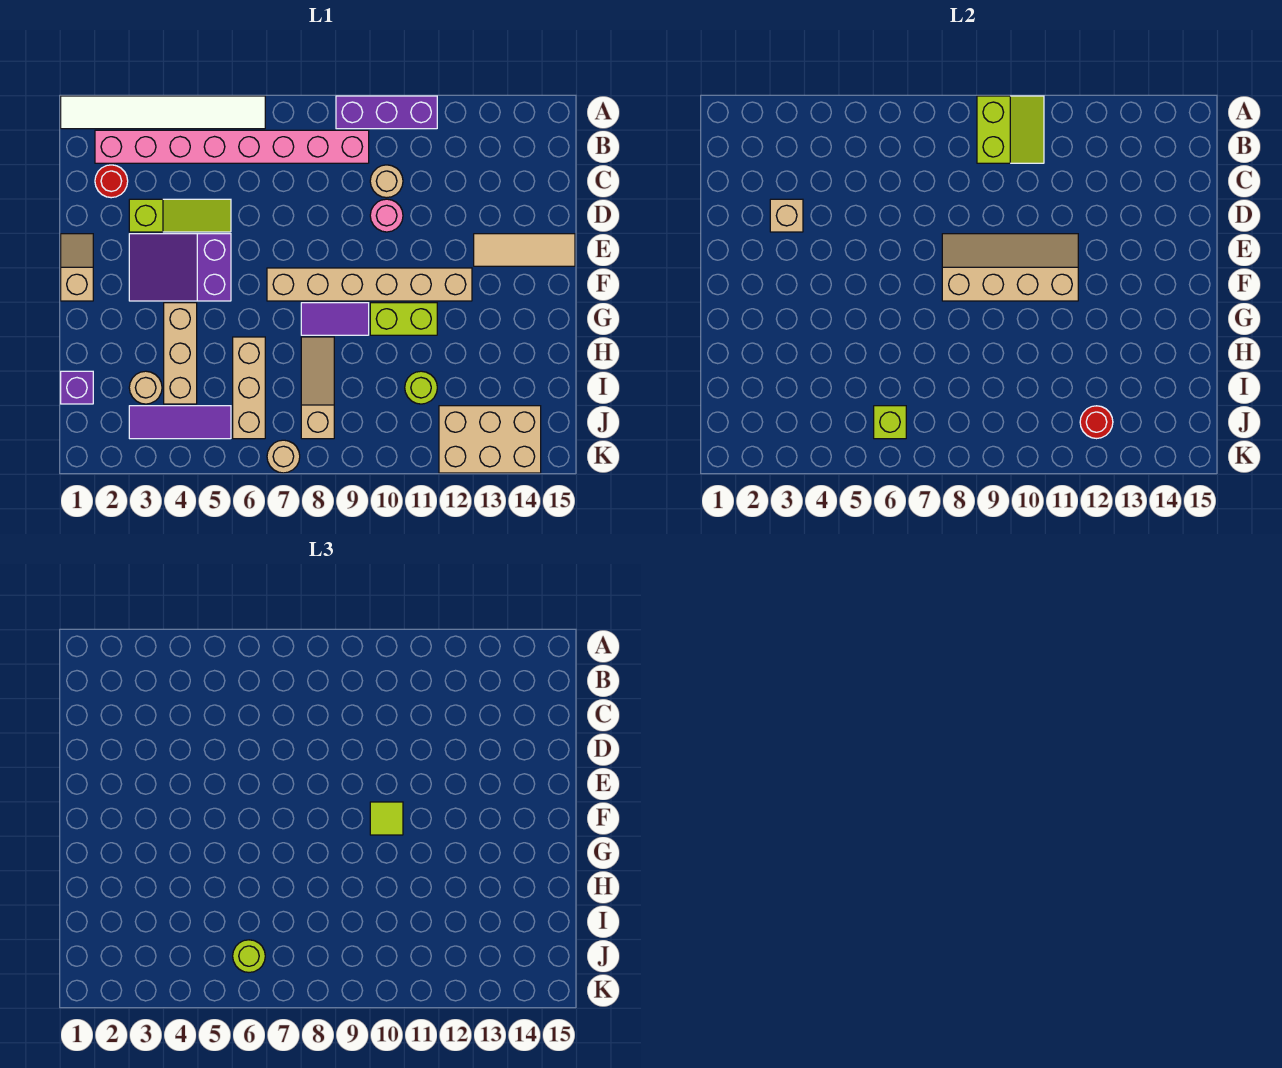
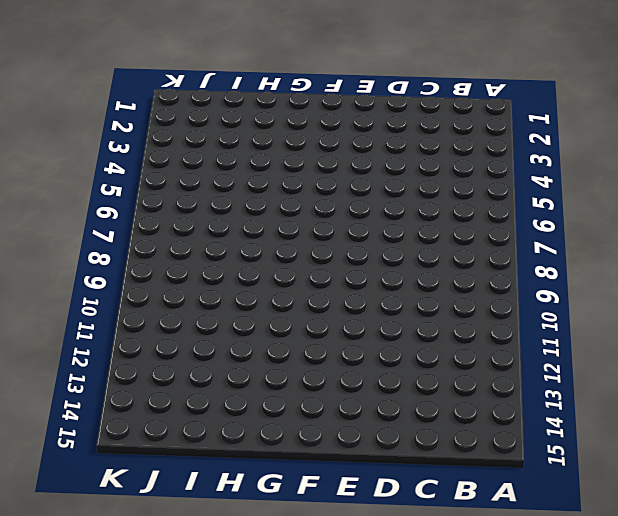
none -> white tile A1:A6 level 1
none -> purple brick A9:A11 level 1
none -> pink brick B2:B9 level 1

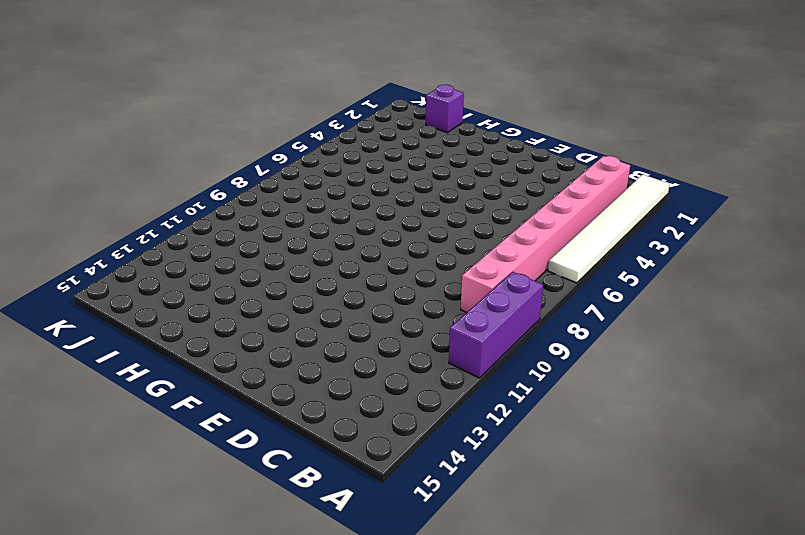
none -> red round brick C2 level 1
none -> tan round brick C10 level 1
none -> lime slope D3:D5 level 1 top 3

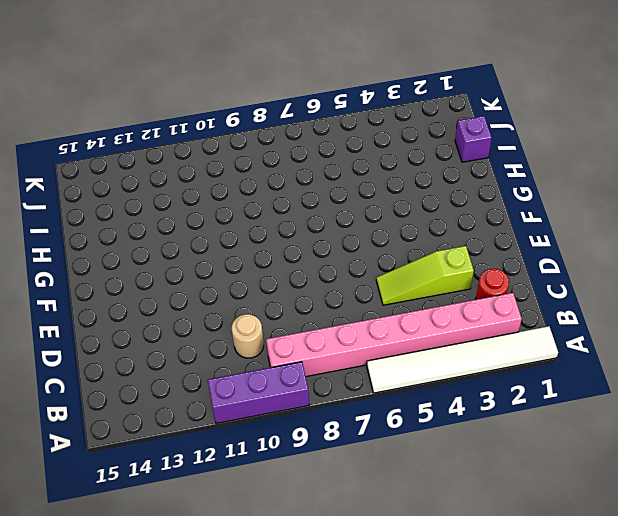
none -> pink round brick D10 level 1
none -> tan slope E1:F1 level 1 top F
none -> purple slope E3:F5 level 1 top 5

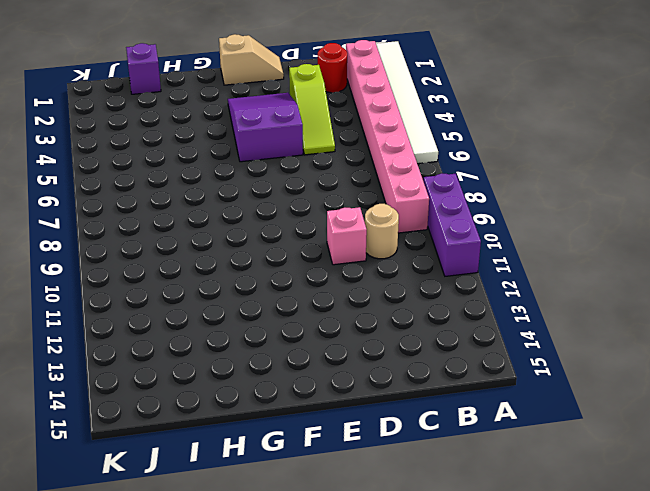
pink brick D10 level 1 -> pink round brick D10 level 1
none -> tan tile E13:E15 level 1
none -> tan brick F7:F12 level 1
none -> tan brick G4:I4 level 1

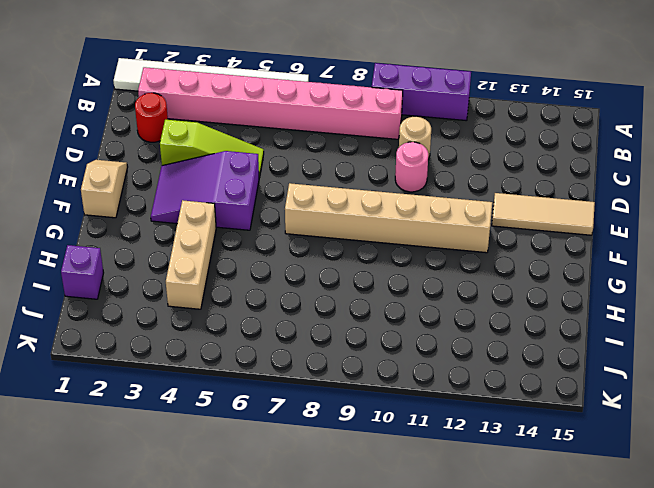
none -> purple tile G8:G9 level 1
none -> lime brick G10:G11 level 1
none -> tan brick H6:J6 level 1

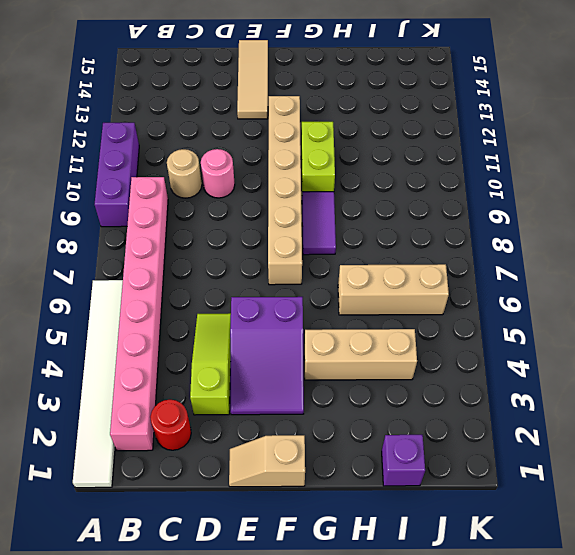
none -> tan slope H8:J8 level 1 top J
none -> tan round brick I3 level 1
none -> lime round brick I11 level 1

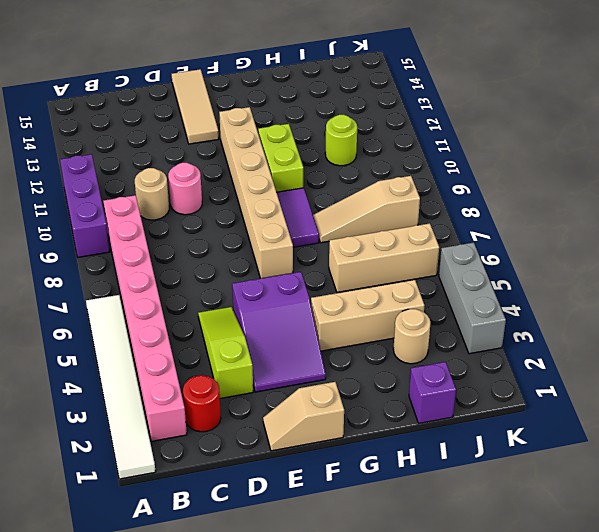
grey brick K3:K5 level 1 -> none
none -> purple tile J3:J5 level 1
none -> tan brick J12:K14 level 1
none -> tan round brick K7 level 1

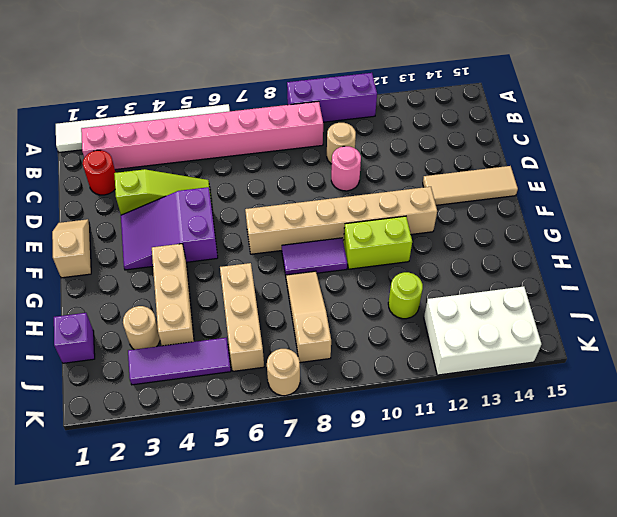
white brick J12:K14 level 1 -> tan brick J12:K14 level 1
none -> lime slope A9:B10 level 2 top 9
none -> tan brick D3 level 2
none -> tan slope E8:F11 level 2 top F

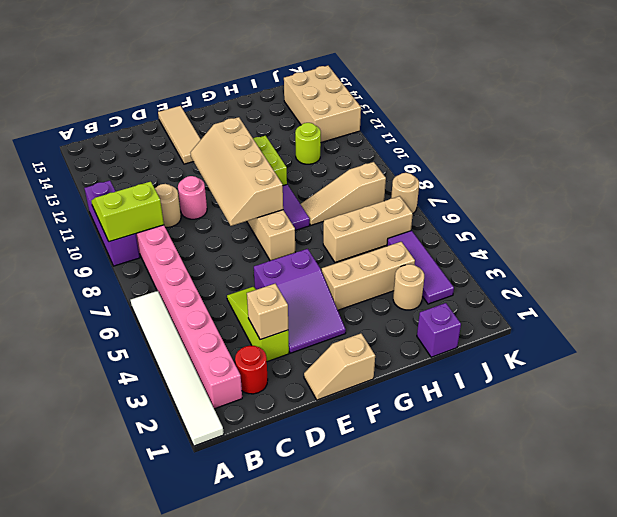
none -> lime brick J6 level 2
none -> red round brick J12 level 2
none -> lime tile F10 level 3

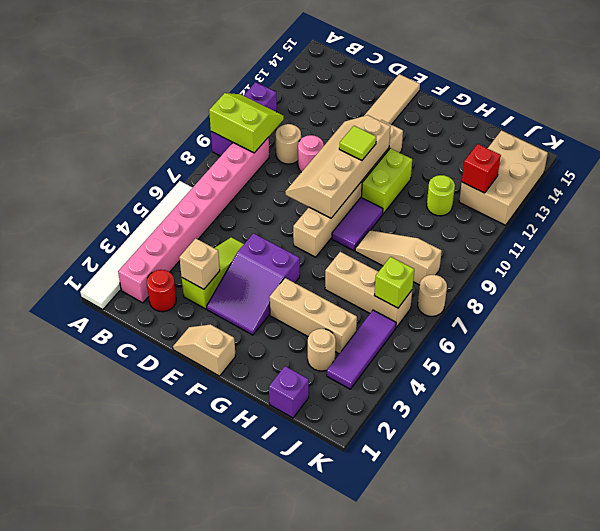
red brick J12 level 2 -> red round brick J12 level 2
none -> lime round brick J6 level 3

